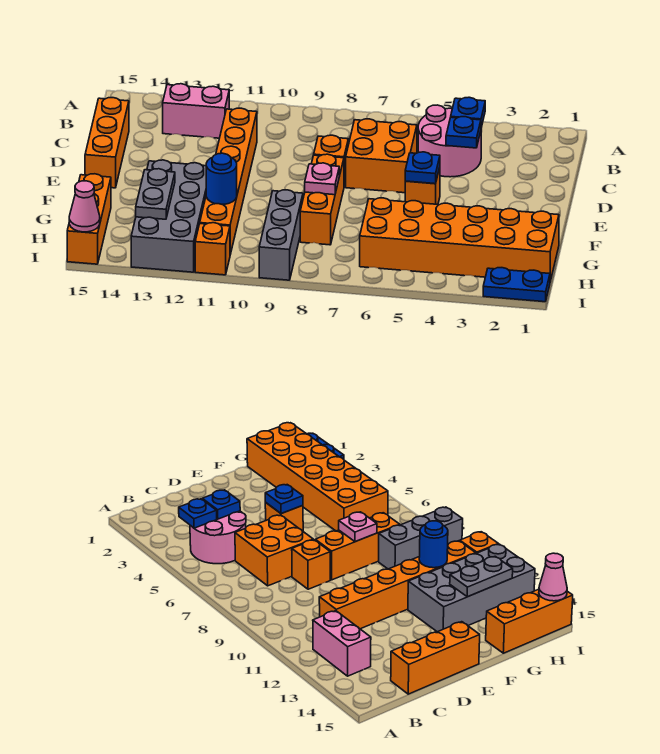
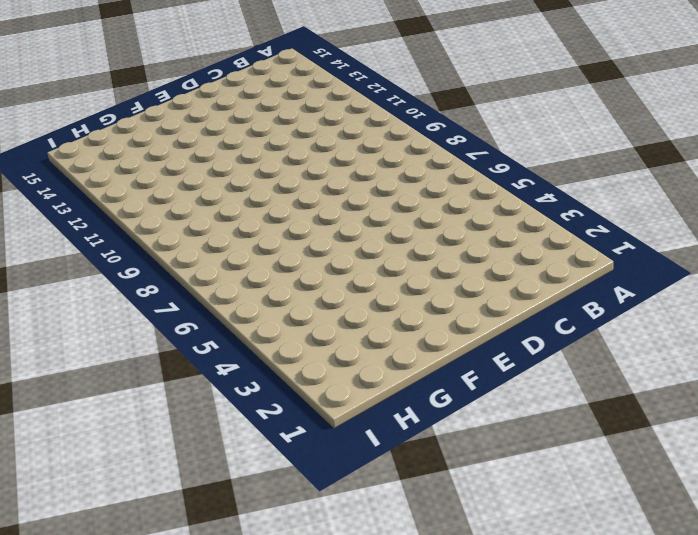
none -> pink round brick B4:C5 level 1
none -> pink brick B12:B13 level 1
none -> orange brick C6:D7 level 1

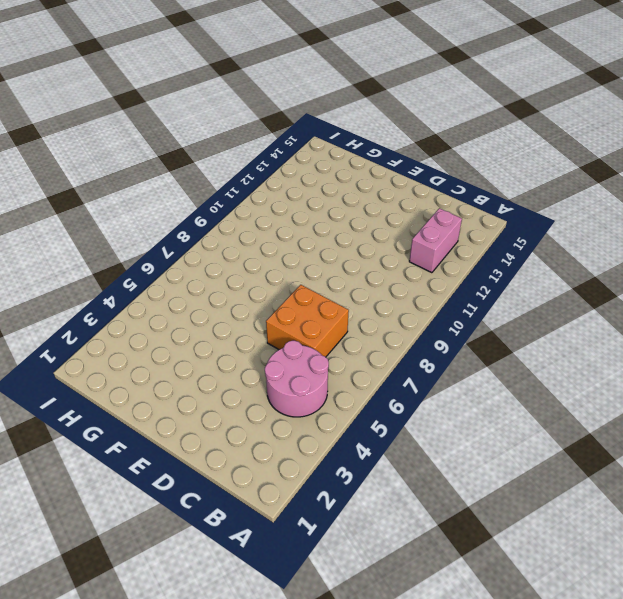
none -> orange brick C11:H11 level 1
none -> orange brick C15:E15 level 1
none -> orange brick D8 level 1

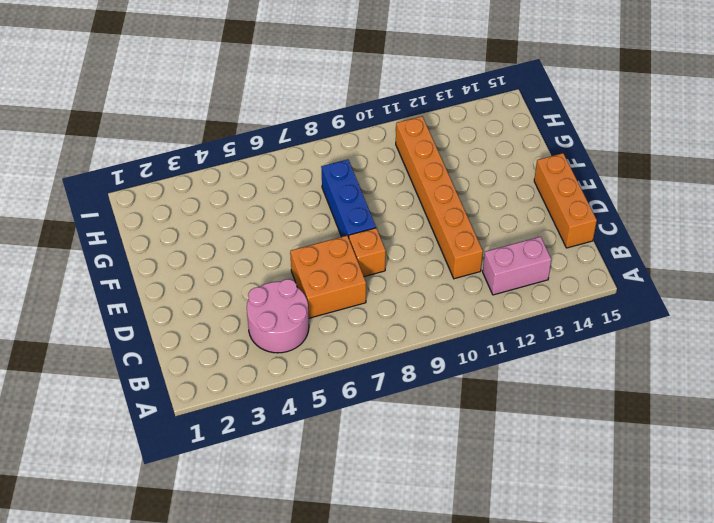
blue brick E8:G8 level 1 -> orange brick E8:G8 level 1
none -> orange brick E5 level 1
none -> grey brick F12:I13 level 1
none -> orange brick G1:H6 level 1

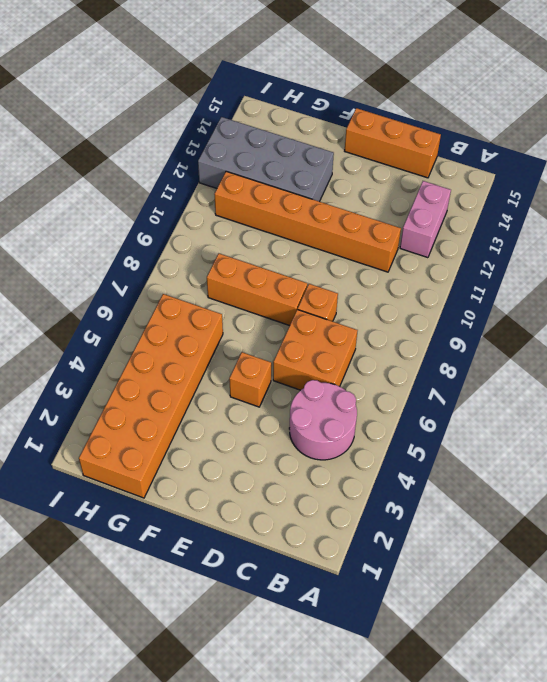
none -> grey brick G9:I9 level 1
none -> orange brick G15:I15 level 1
none -> blue plate I1:I2 level 1

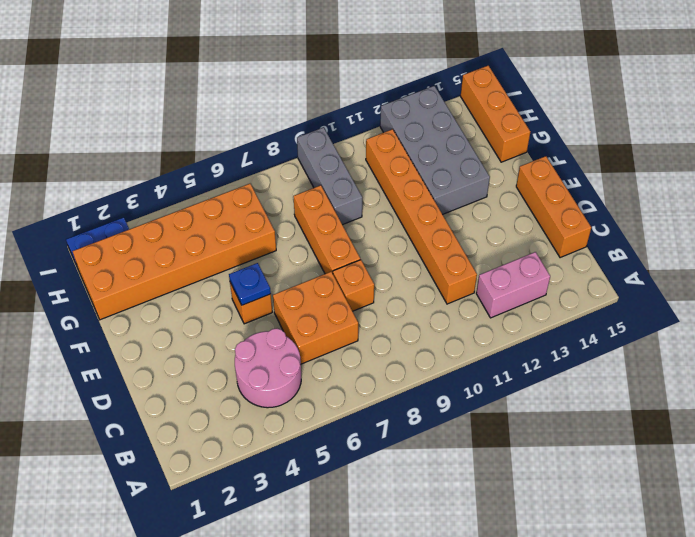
none -> orange brick I11 level 1
none -> blue plate B4 level 2
none -> blue plate C4 level 2

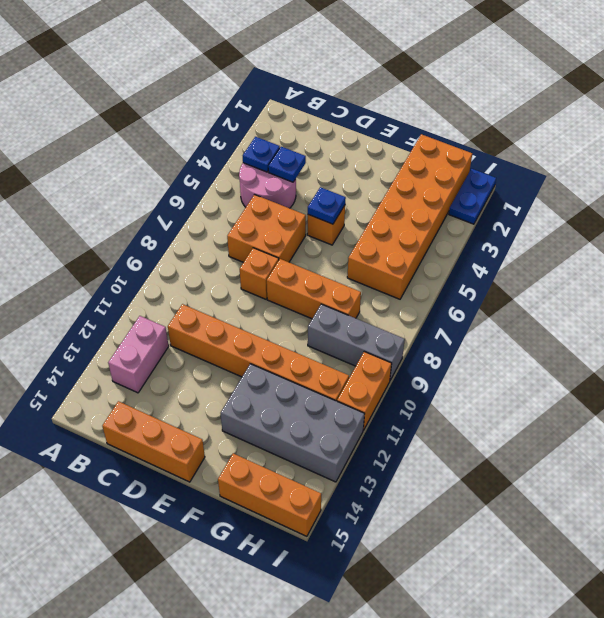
orange brick I10:I11 level 1 -> orange brick I11 level 1
none -> pink plate F8 level 2
none -> blue round brick G11 level 2
none -> grey plate G13:H13 level 2

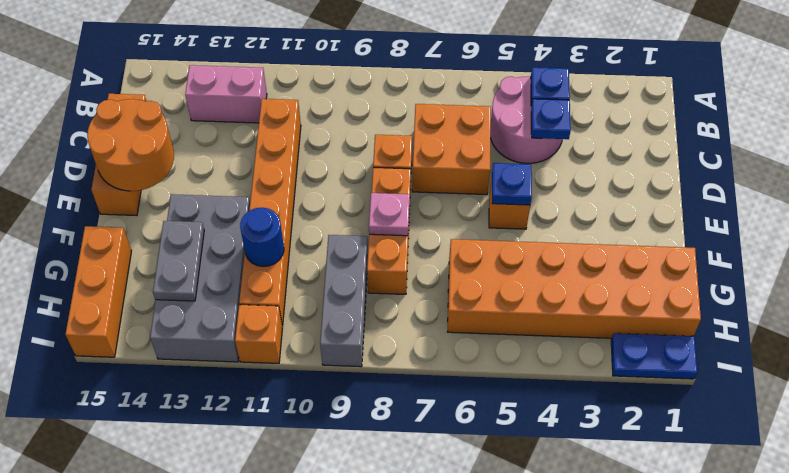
orange round brick D14:E15 level 2 -> none
none -> pink cone I15 level 2

